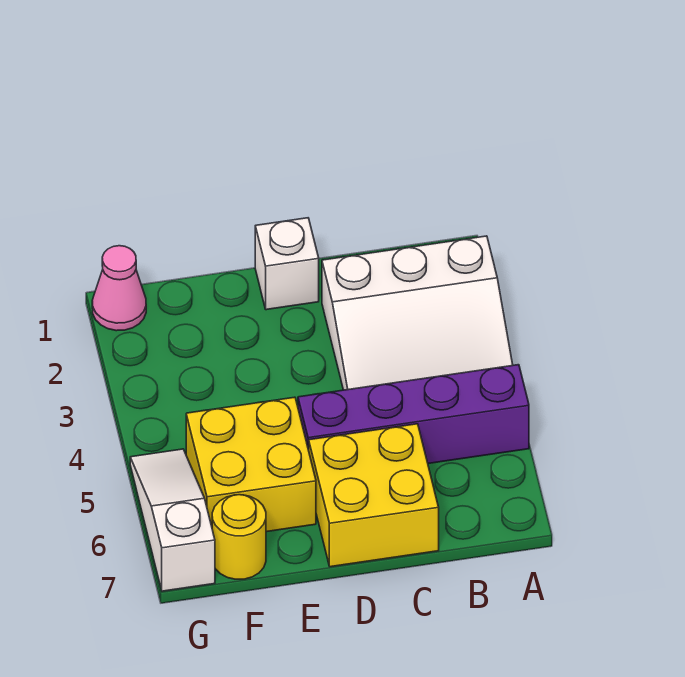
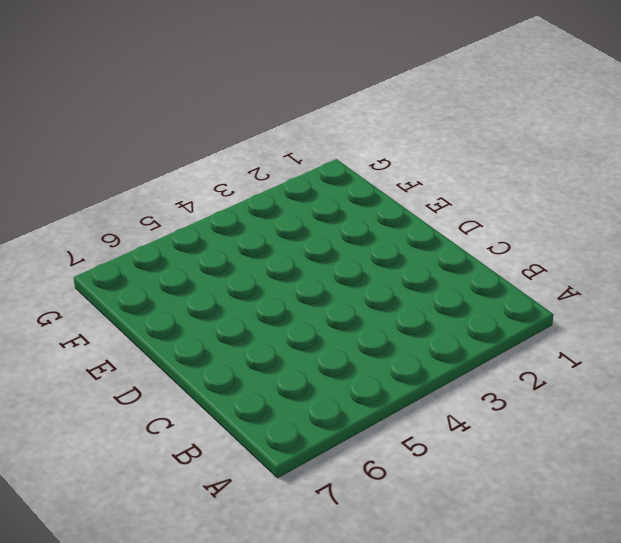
none -> white slope A2:C4 level 1 top 2
none -> purple brick A5:D5 level 1

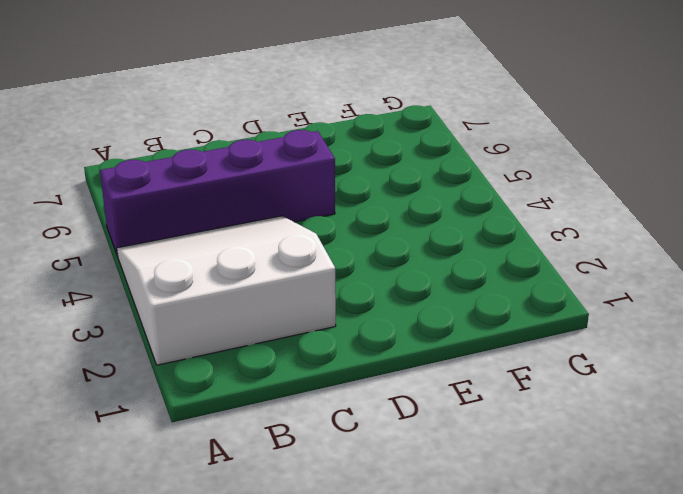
none -> yellow brick C6:D7 level 1
none -> white brick D1 level 1

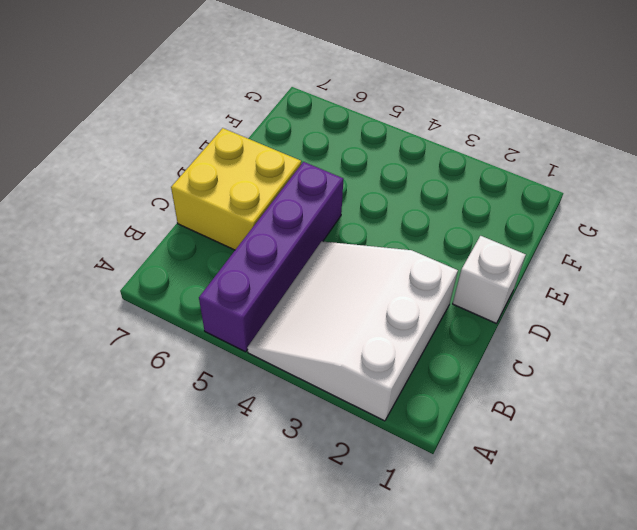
none -> yellow brick E5:F6 level 1
none -> yellow round brick F7 level 1

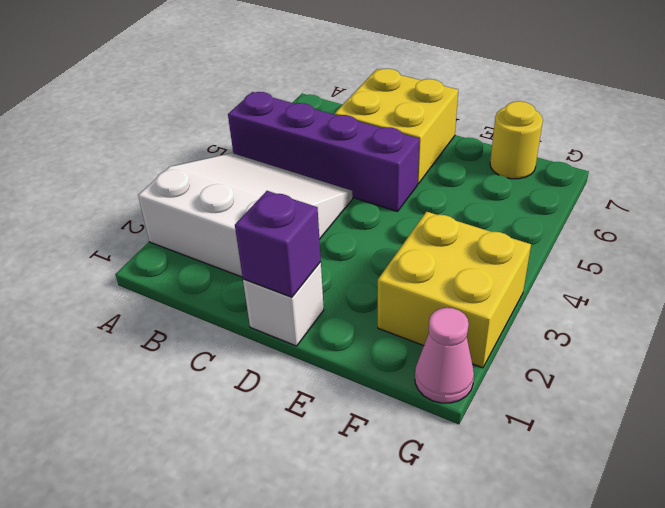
purple brick D1 level 2 -> none
yellow brick F2:G3 level 1 -> yellow brick E5:F6 level 1
none -> white slope G5:G7 level 1 top 7

